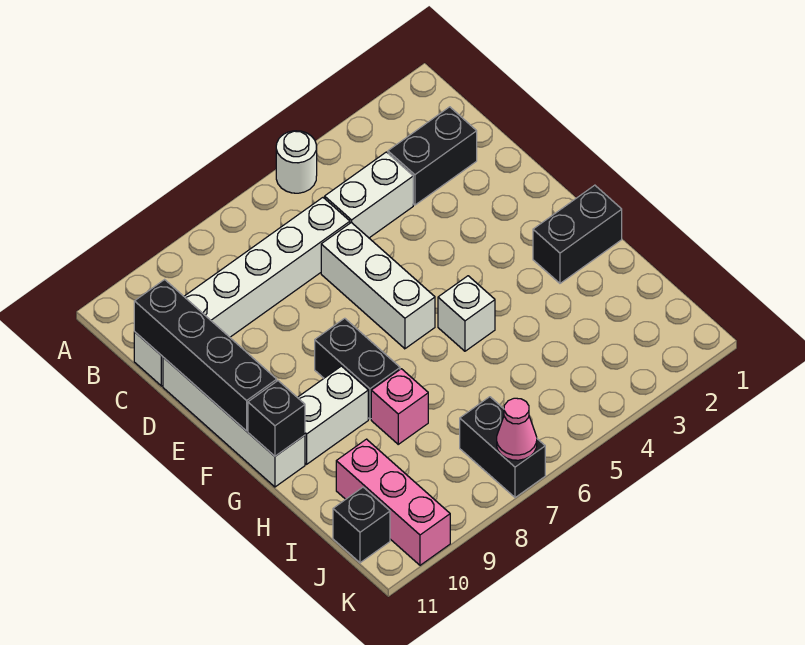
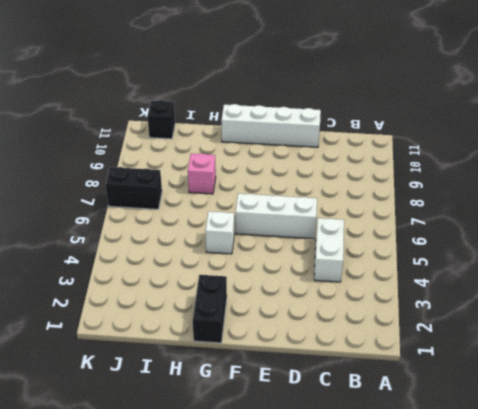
none -> white round brick A5 level 1
none -> black brick C2:C3 level 1
none -> white brick C6:C11 level 1

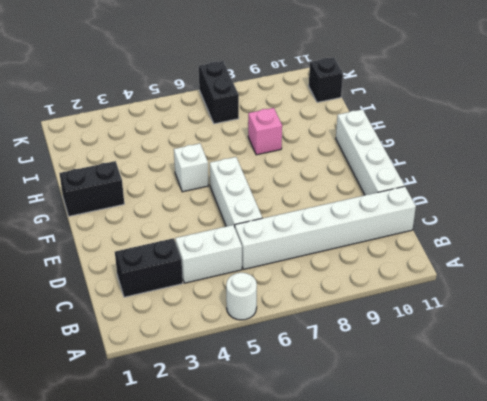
none -> black brick F8:G8 level 1
none -> white brick G9:G10 level 1
none -> pink brick I10:K10 level 1

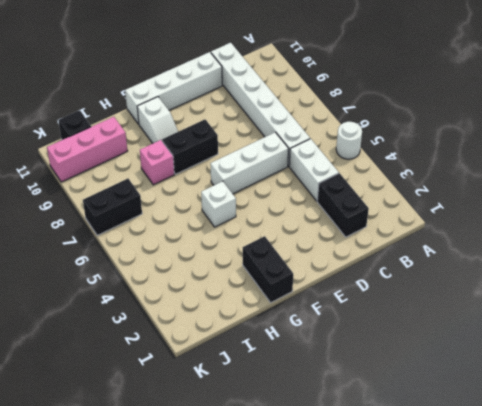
white slope G9:G10 level 1 top 10 -> white brick G9:G10 level 1
none -> black brick C11:F11 level 2
none -> black brick G11 level 2
none -> pink cone K7 level 2

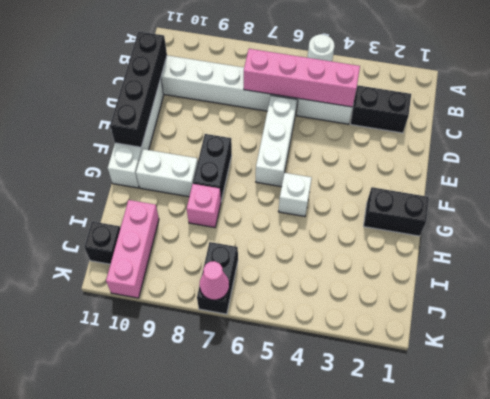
pink brick C4:C7 level 2 -> none
none -> black brick G11 level 2

